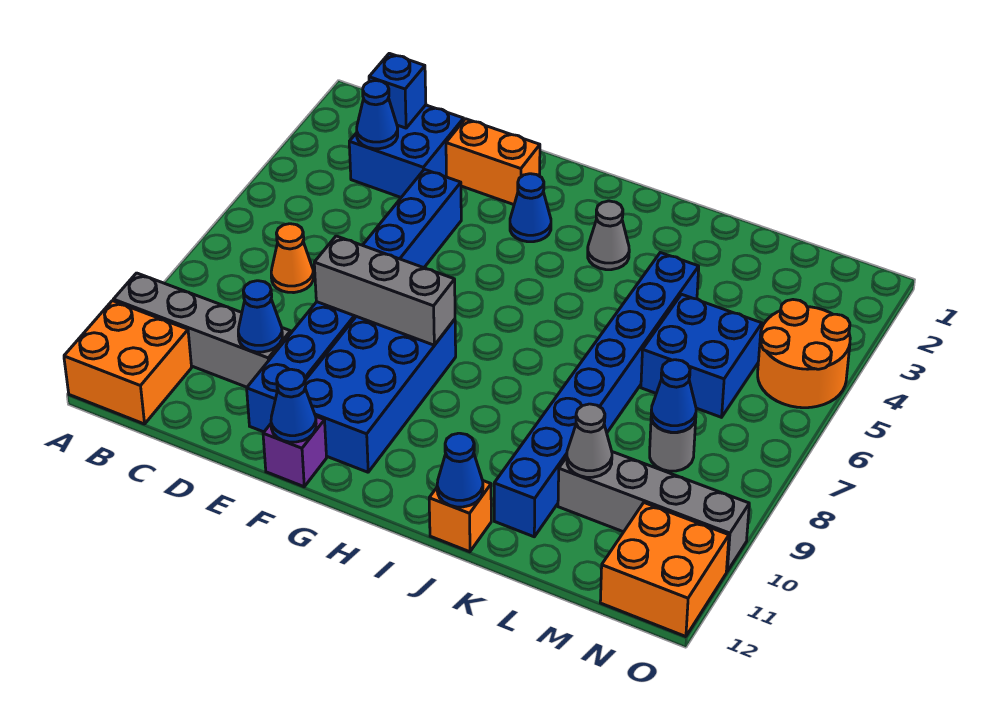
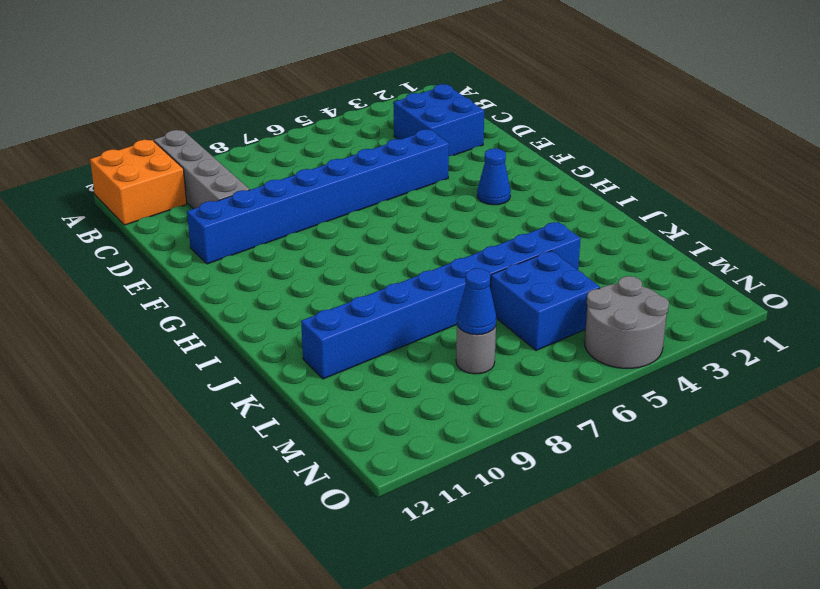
grey round brick N4:O5 level 1 -> orange round brick N4:O5 level 1
none -> orange cone C7 level 1
none -> orange brick E2:F2 level 1
none -> blue brick F8:G11 level 1

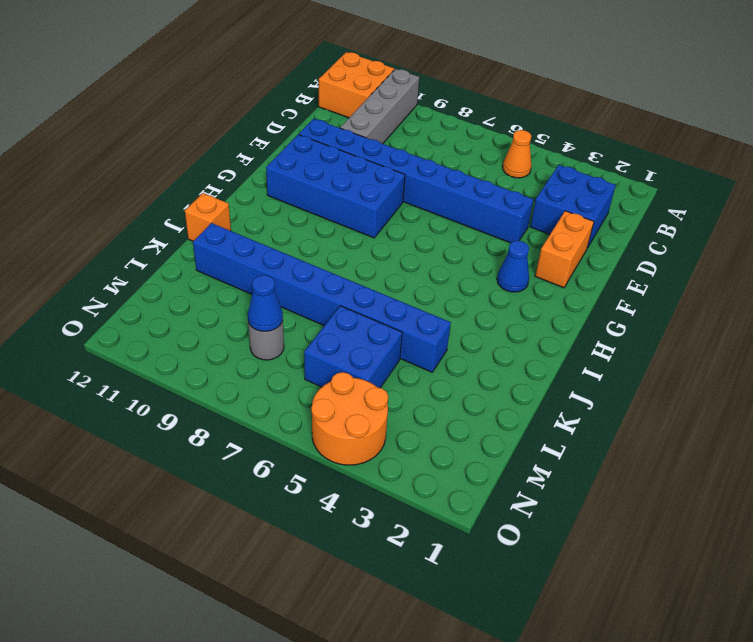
orange cone B5 level 1 -> orange cone C7 level 1
none -> purple brick F12 level 1
none -> grey cone I3 level 1
none -> grey brick L10:O10 level 1

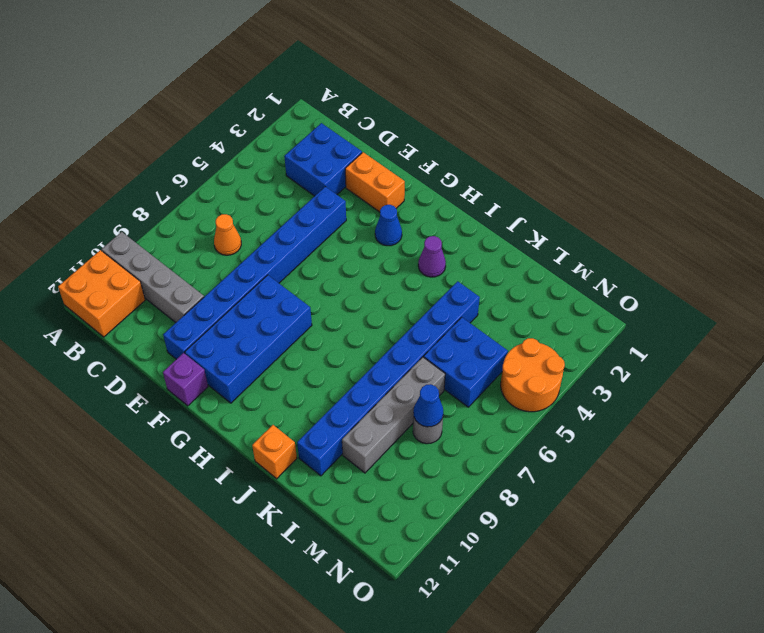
purple cone I3 level 1 -> grey cone I3 level 1
grey brick L7:L10 level 1 -> grey brick L10:O10 level 1
none -> orange brick N11:O12 level 1
none -> blue brick C2 level 2
none -> blue cone C3 level 2

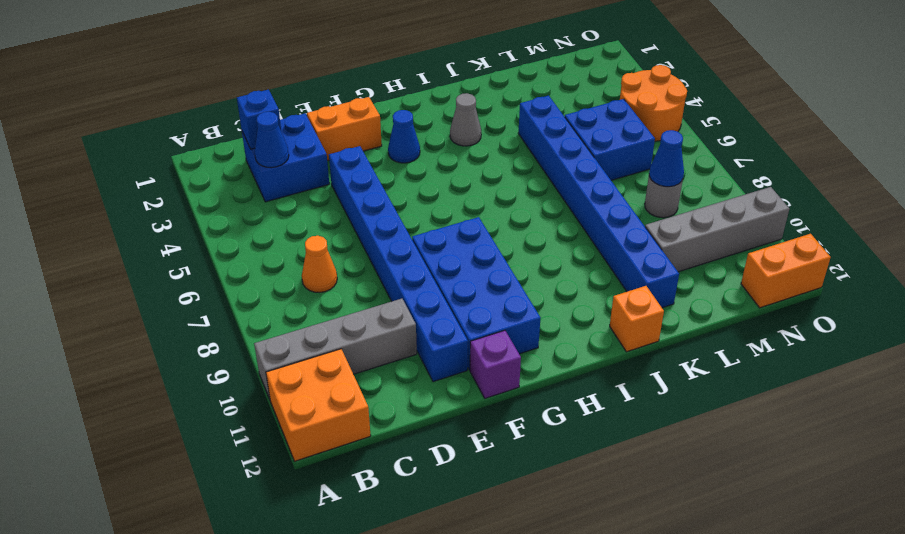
orange brick N12:O12 level 1 -> orange brick N11:O12 level 1
none -> blue cone D10 level 2
none -> grey brick E8:G8 level 2
none -> blue cone F12 level 2

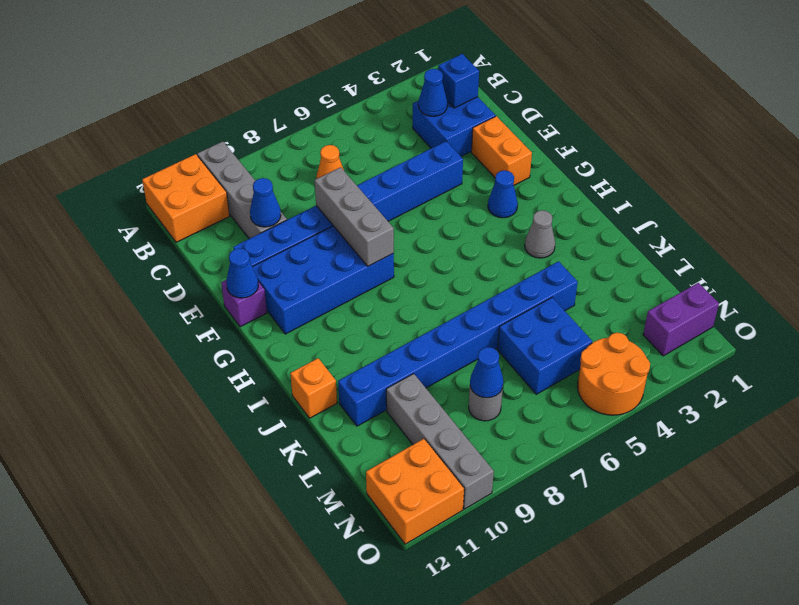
purple brick N1:N2 level 1 -> none
none -> blue cone J12 level 2
none -> grey cone L10 level 2

